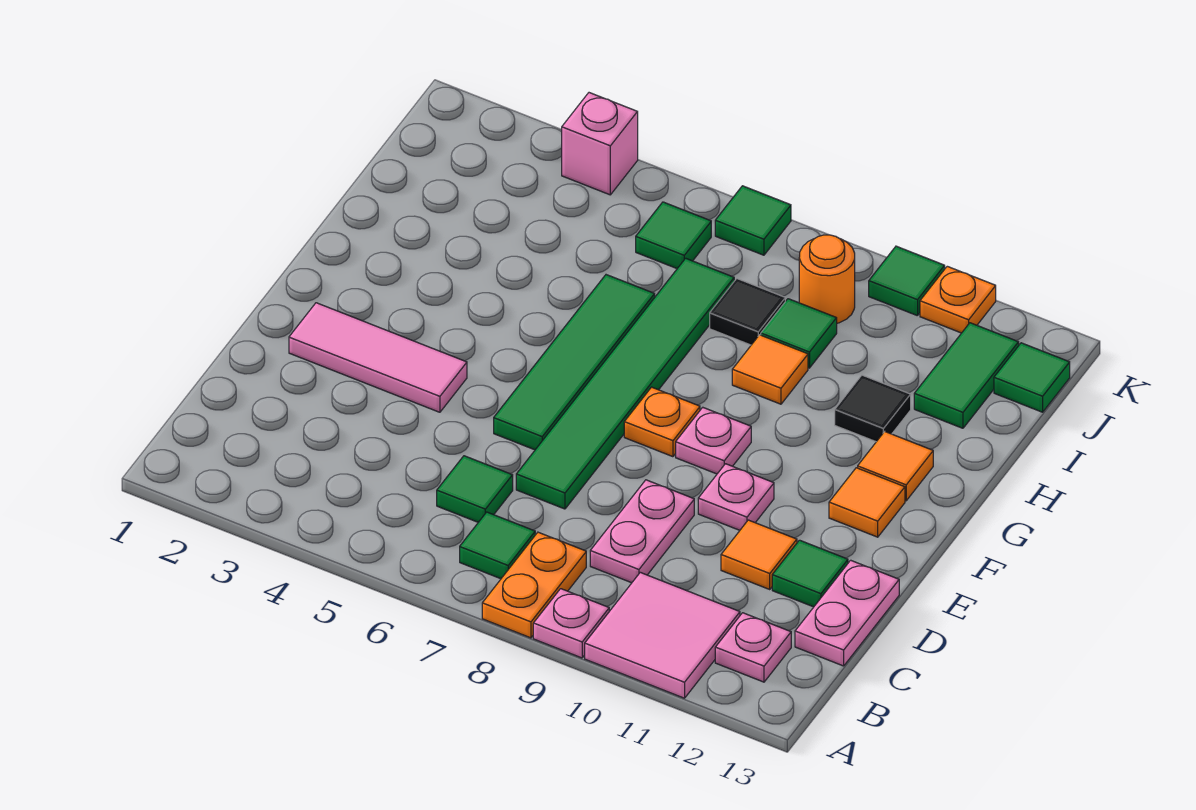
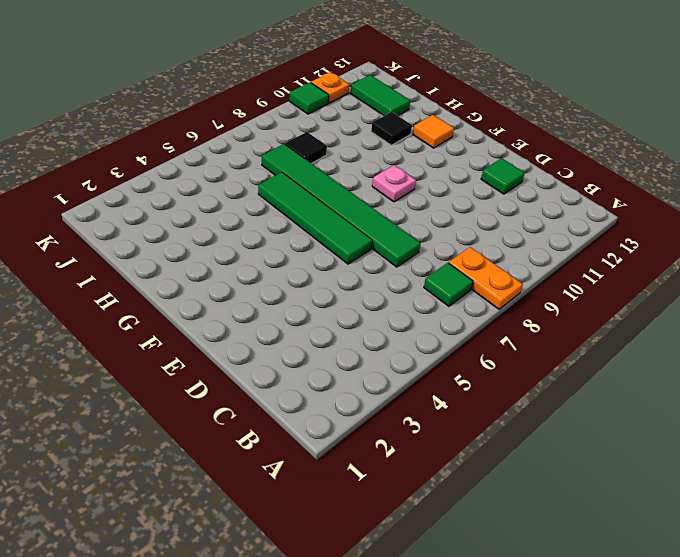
none -> pink plate A9 level 1
none -> pink tile A10:B11 level 1
none -> pink plate B12 level 1
none -> green tile C6 level 1

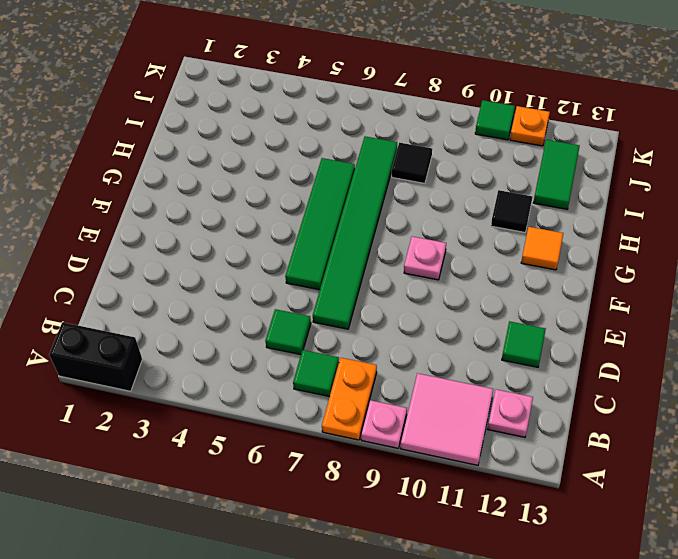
black brick A1:A2 level 1 -> none
none -> pink plate C9:D9 level 1
none -> pink plate C13:D13 level 1
none -> orange tile D11 level 1
none -> pink tile E2:E4 level 1

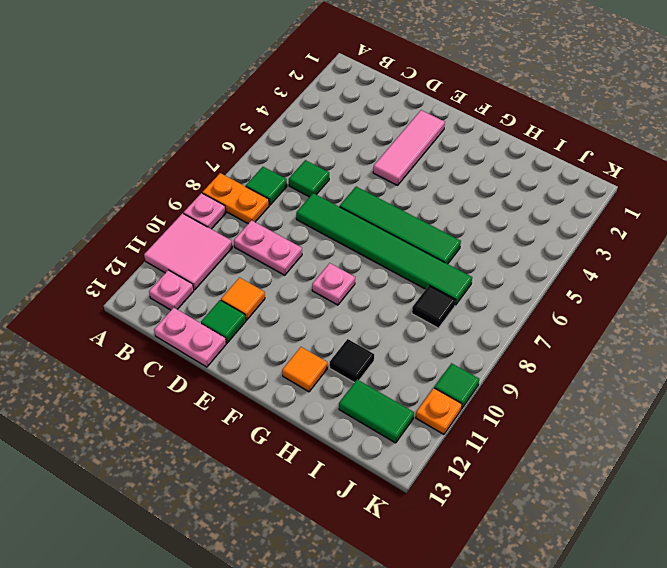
none -> pink plate E10 level 1
none -> orange plate F8 level 1
none -> orange tile F12 level 1
none -> orange tile H9 level 1

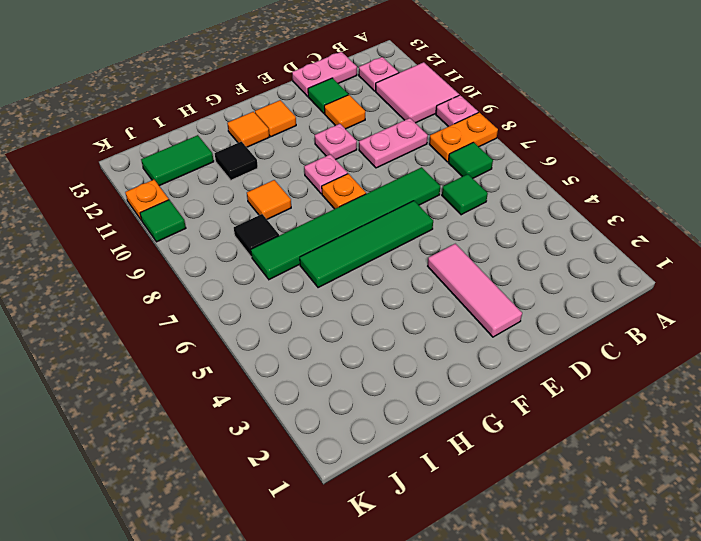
none -> green tile I9 level 1
none -> green tile J6 level 1
none -> orange round brick J9 level 1
none -> green tile J13 level 1

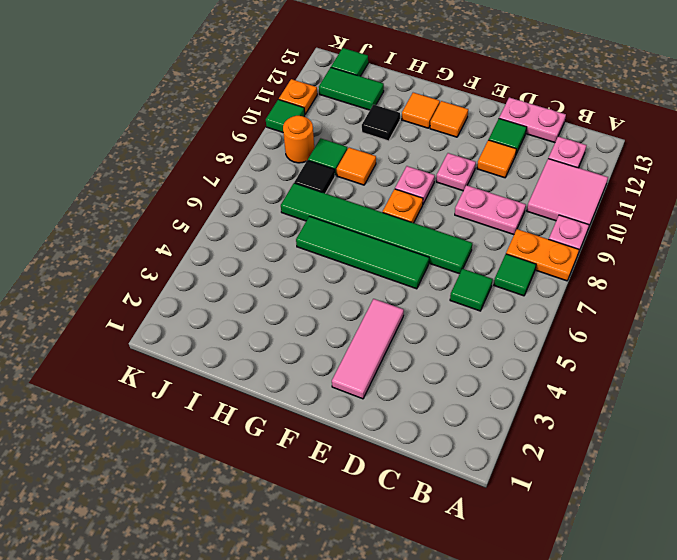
none -> green tile J6 level 1
none -> pink brick K4 level 1
none -> green tile K7 level 1

